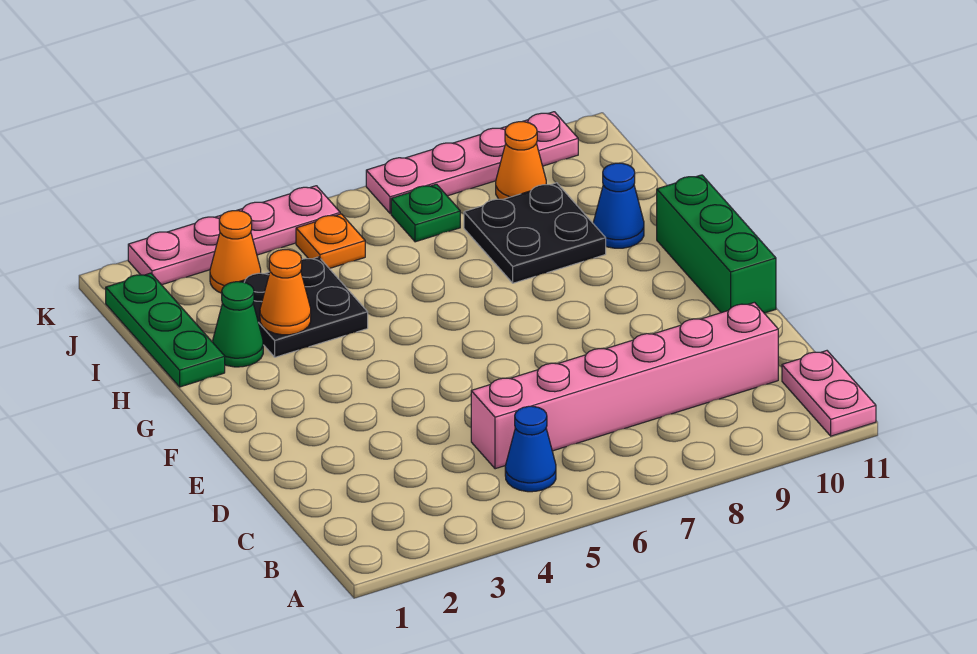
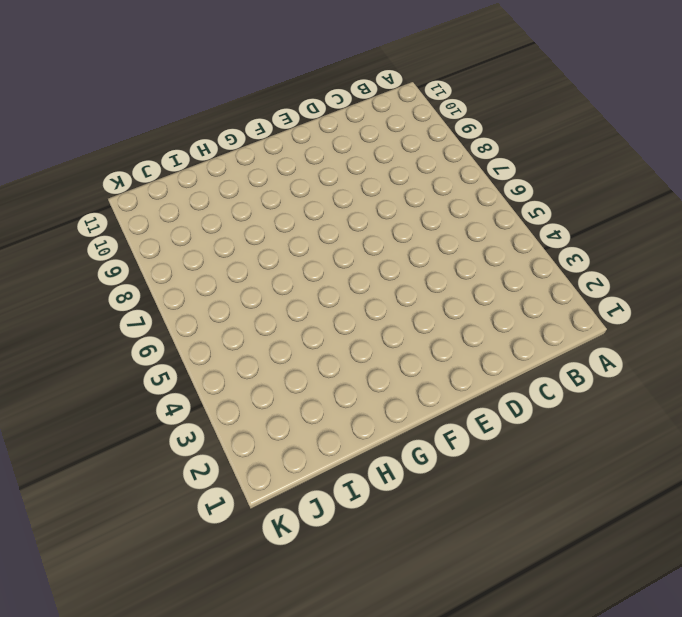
none -> pink plate A11:B11 level 1
none -> blue cone B5 level 1
none -> pink brick C5:C10 level 1

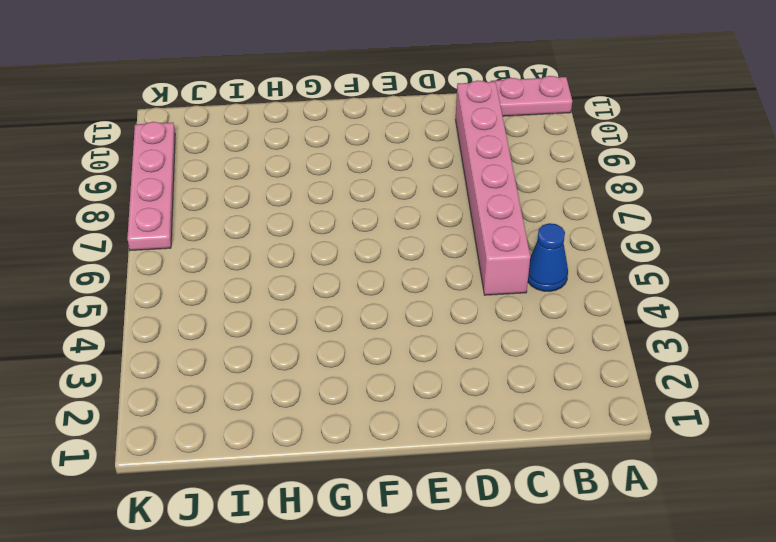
none -> green brick E11:G11 level 1
none -> green plate H1:J1 level 1
none -> green cone H2 level 1

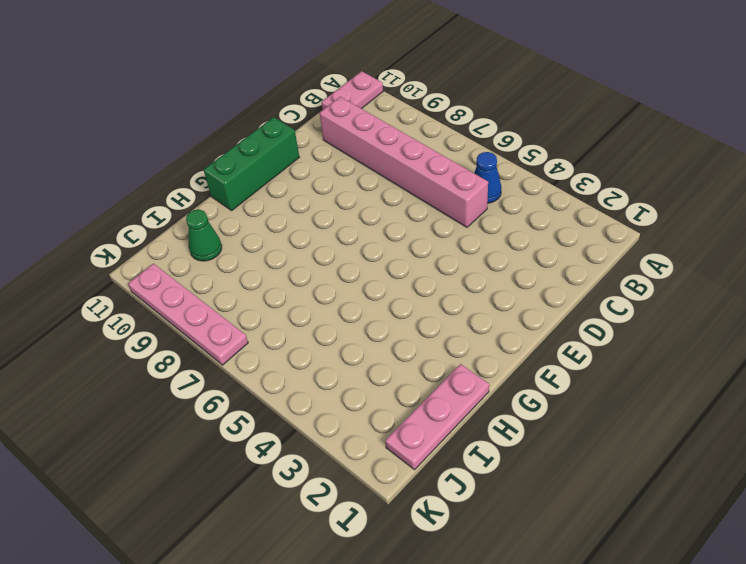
pink plate H1:J1 level 1 -> green plate H1:J1 level 1
green cone I10 level 1 -> green cone H2 level 1
none -> black plate H3:I4 level 1
none -> black plate H8:I9 level 1
none -> blue cone H10 level 1

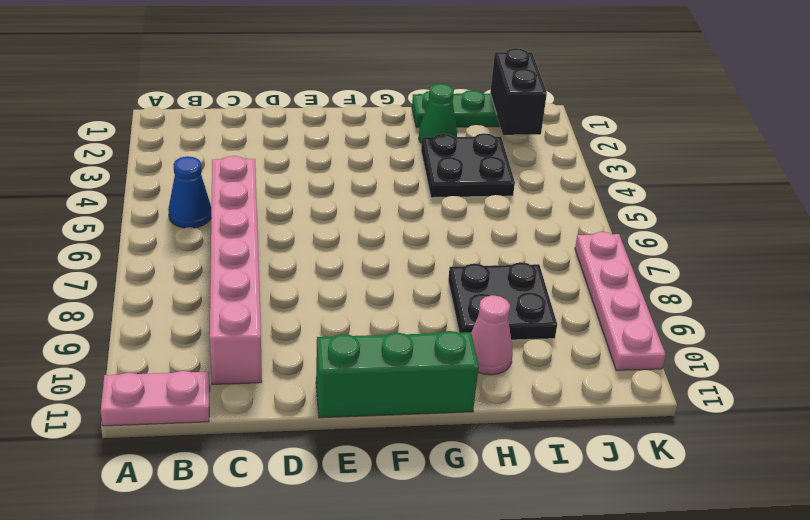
pink cone H10 level 1 -> blue cone H10 level 1
black brick J1:J2 level 2 -> none
none -> orange cone J3 level 1
none -> orange plate J5 level 1
none -> green plate J7 level 1

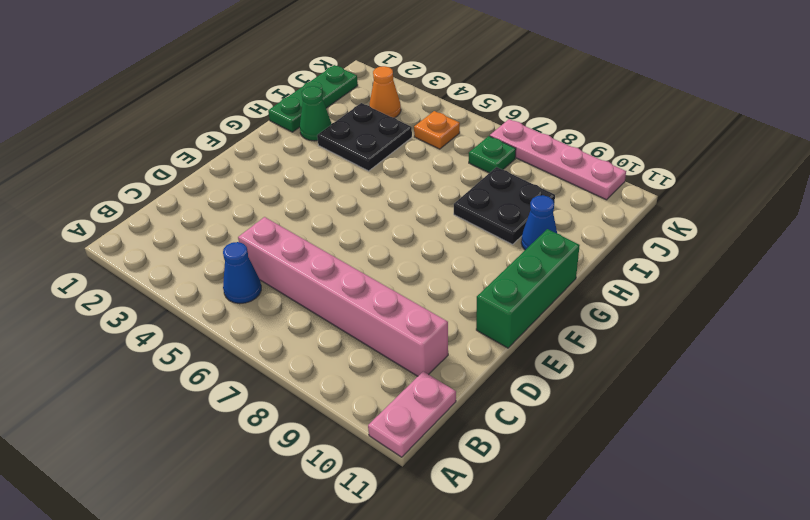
none -> orange cone J9 level 1
none -> pink plate K2:K5 level 1
none -> orange cone H3 level 2

